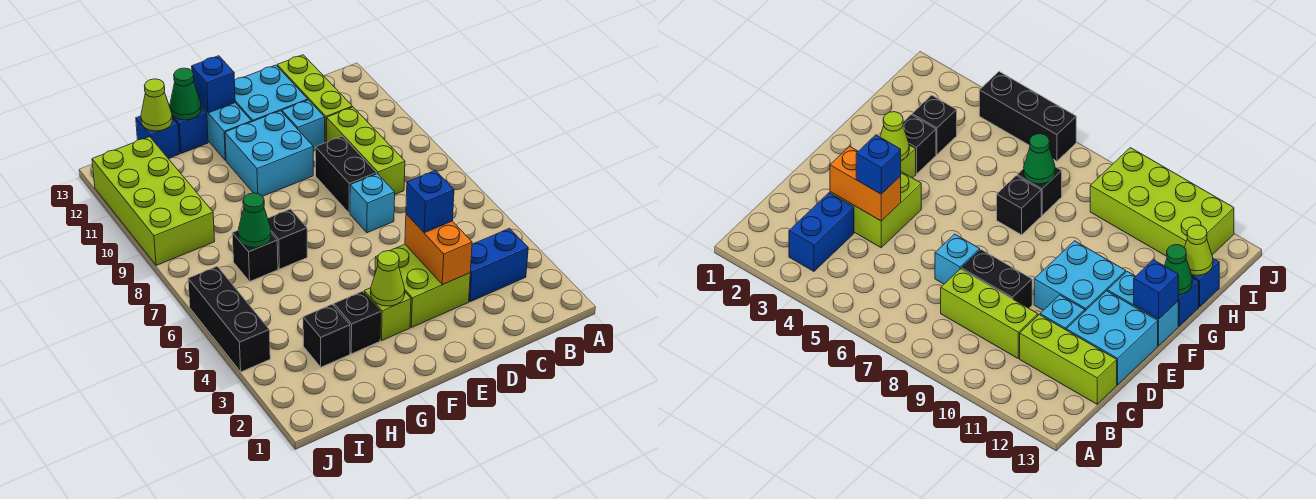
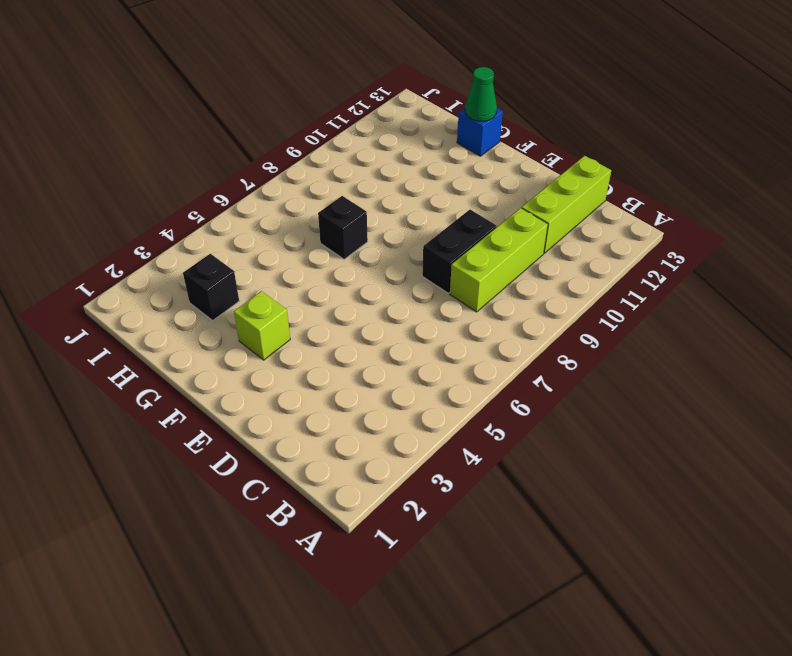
none -> blue brick B3:C3 level 1
none -> lime brick D3:E4 level 1
none -> cyan brick D7 level 1

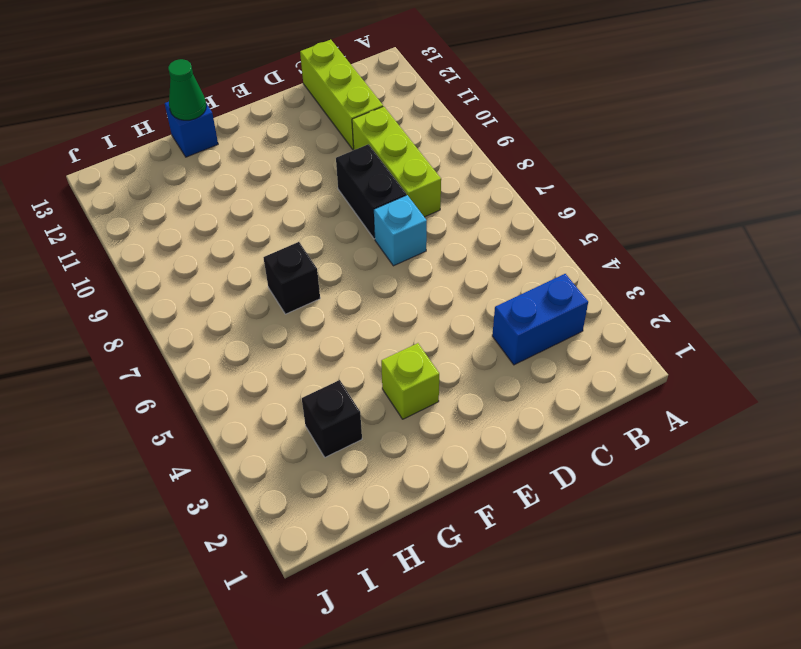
none -> lime brick D3:E4 level 1
none -> cyan brick D11 level 1
none -> cyan brick D12:E13 level 1

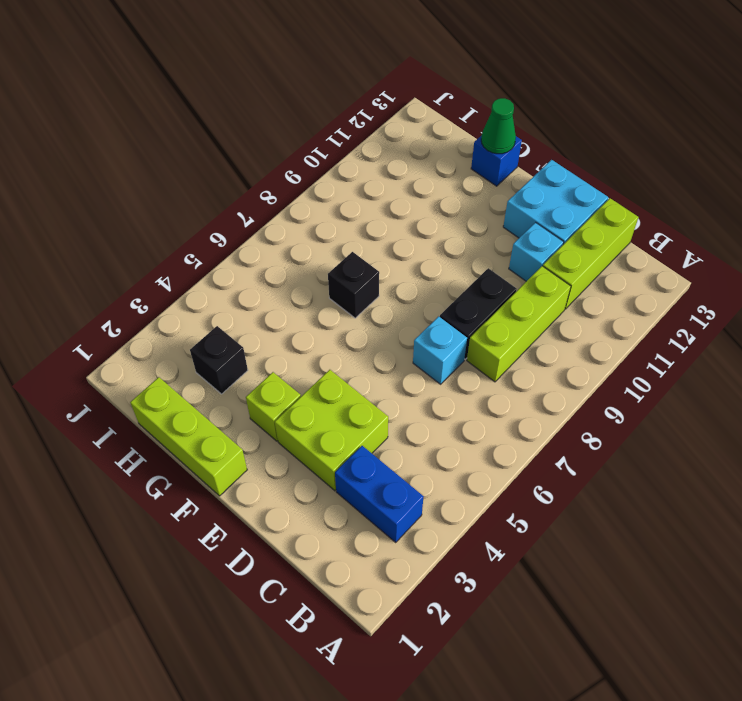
lime brick F1:H1 level 1 -> none
none -> cyan brick E10:F11 level 1
none -> cyan brick F12:F13 level 1
none -> black brick G3 level 1

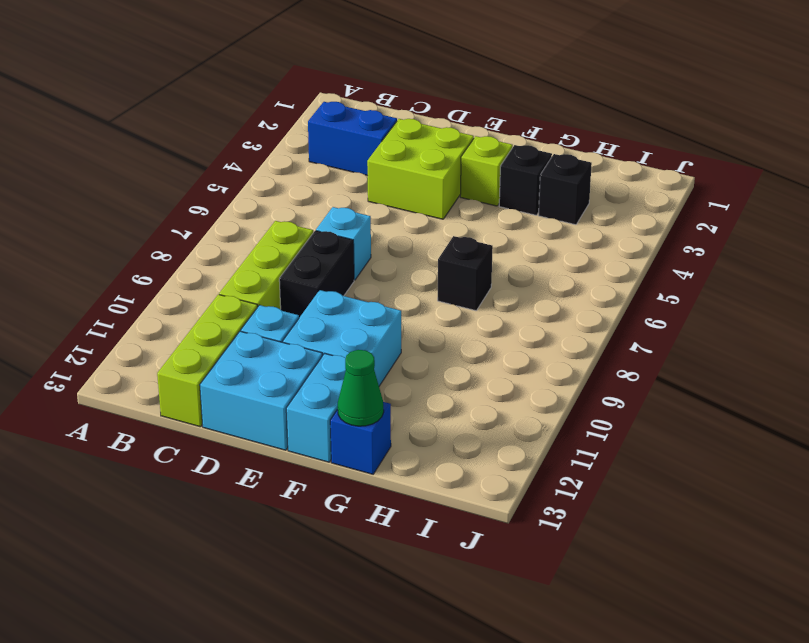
none -> black brick H7 level 1
none -> blue brick H13 level 1
none -> lime brick I9:J12 level 1

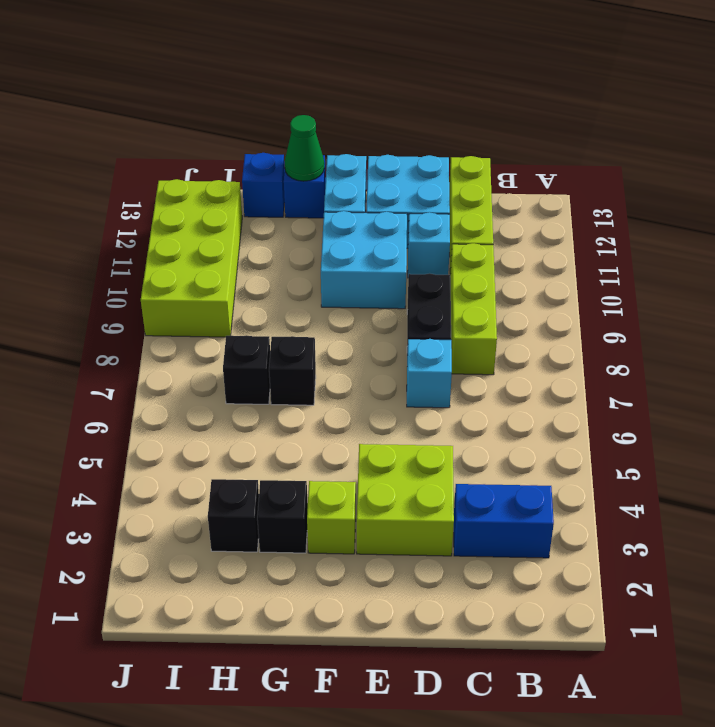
none -> black brick J4:J6 level 1
none -> orange brick D3:D4 level 2
none -> lime cone F3 level 2

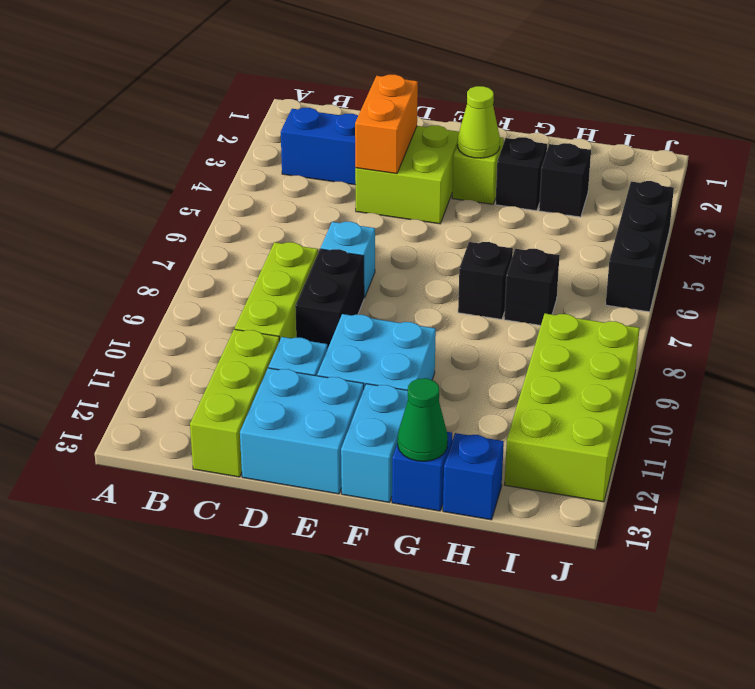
none -> blue brick F13 level 2
none -> green cone H7 level 2
none -> lime cone H13 level 2

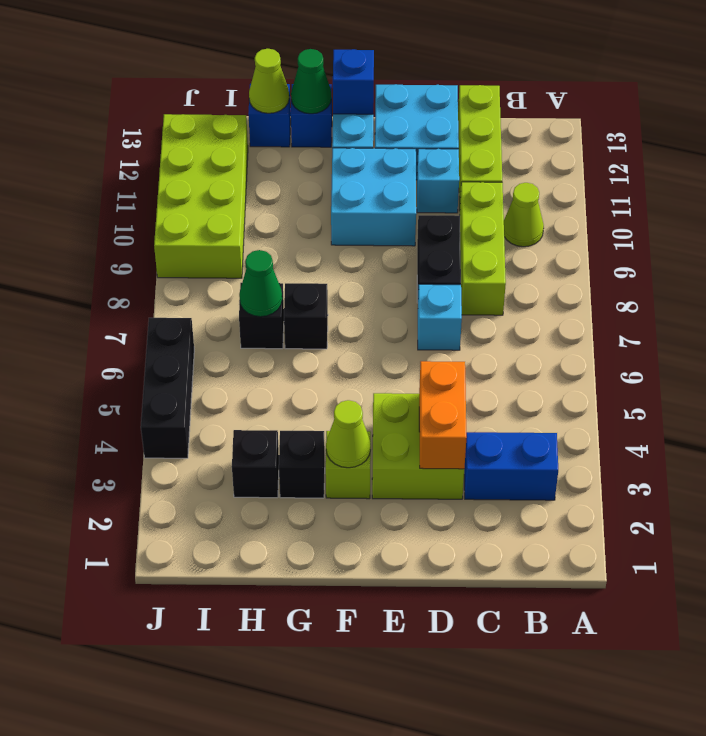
lime cone B10 level 1 -> none
none -> blue brick D4 level 3

